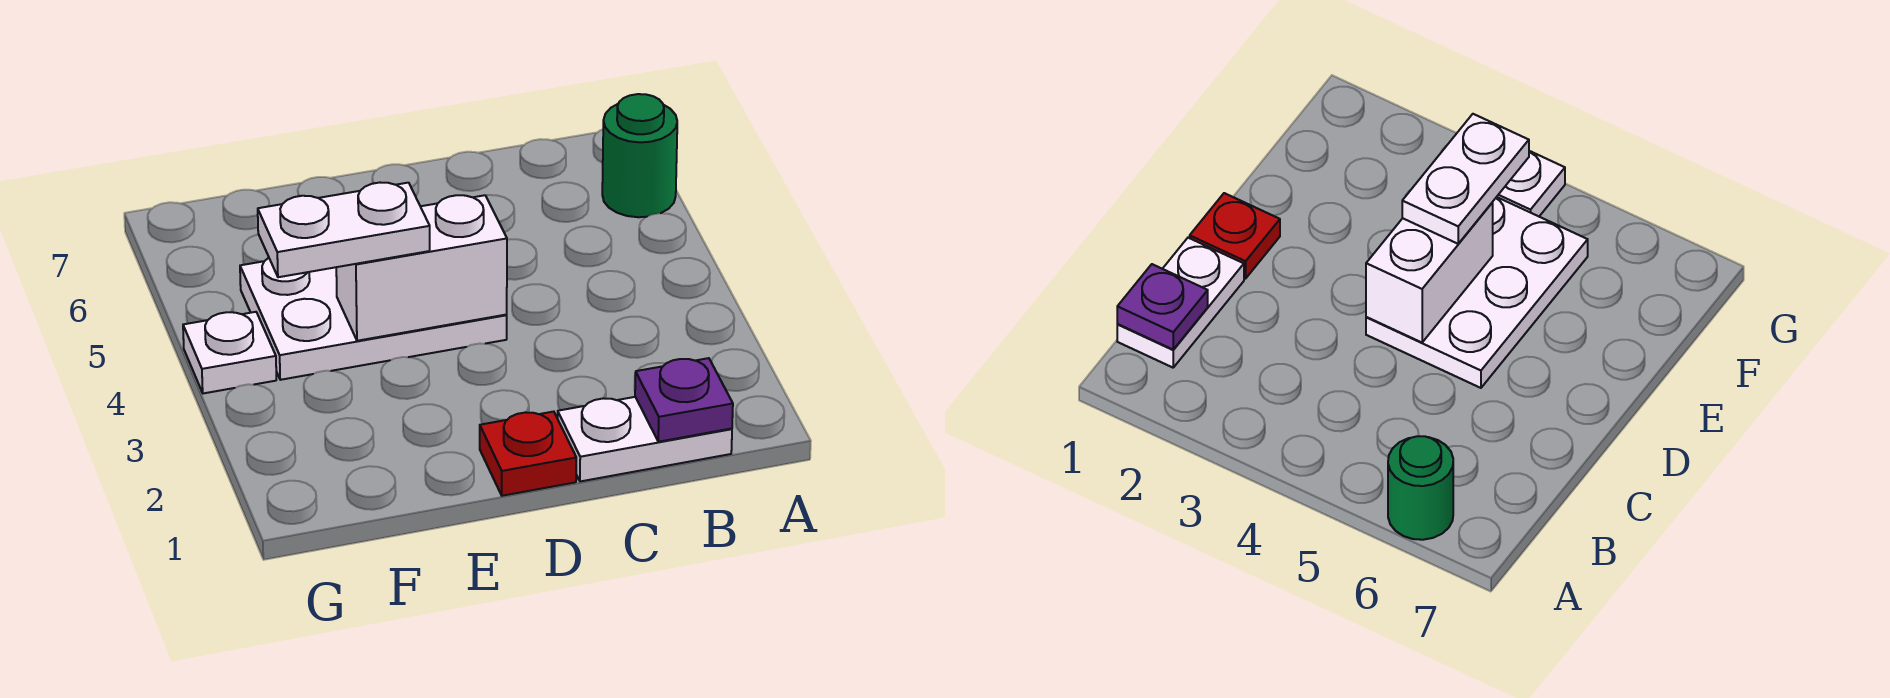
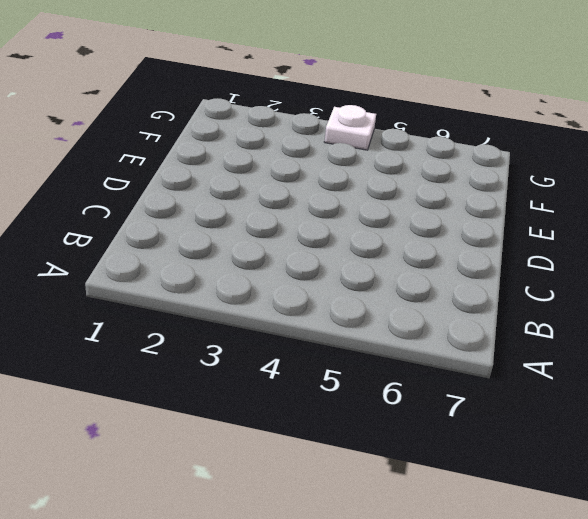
none -> green round brick A6 level 1
none -> white plate B1:C1 level 1

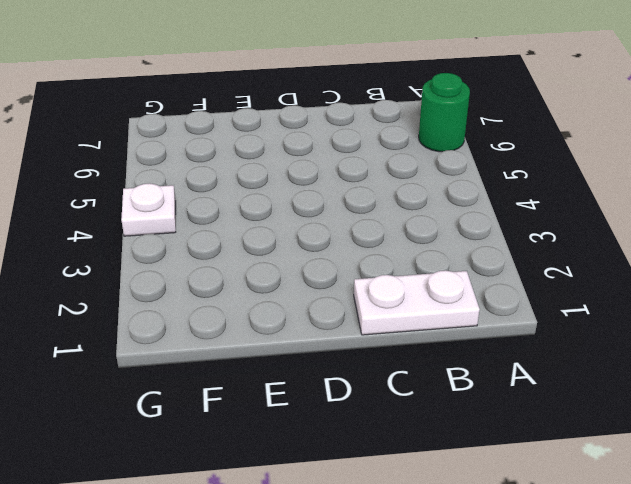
none -> red plate D1 level 1
none -> white plate D4:F5 level 1

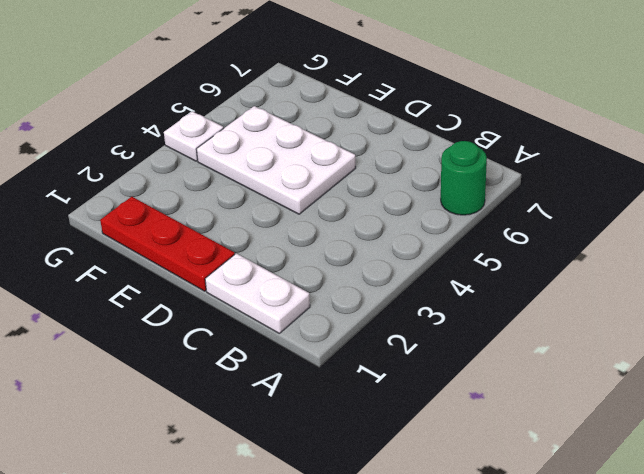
red plate D1:F1 level 1 -> red plate D1 level 1
none -> purple plate B1 level 2
none -> white brick D4:E4 level 2

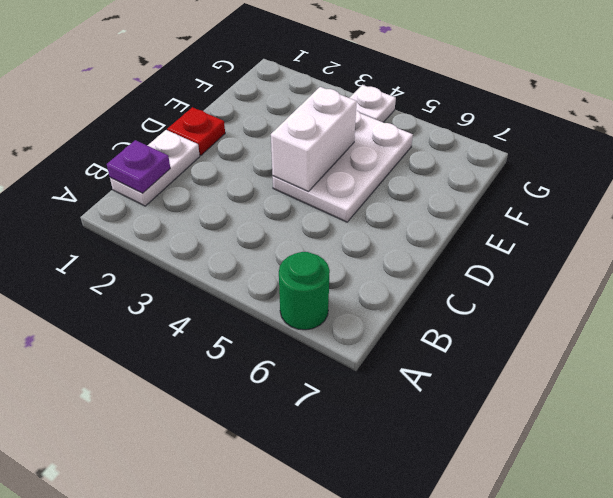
none -> white plate E4:F4 level 3

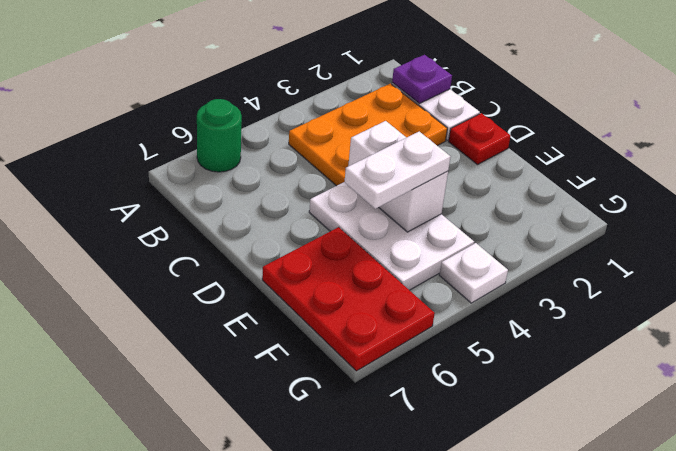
orange plate B2:C4 level 1 -> none
white plate E4:E5 level 3 -> white plate E4:F4 level 3
red plate E6:G7 level 1 -> none

